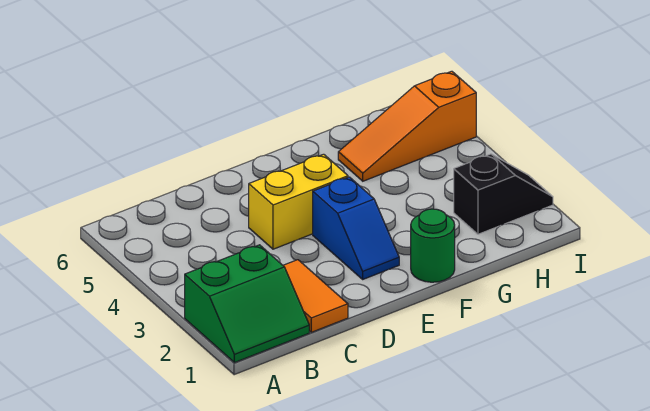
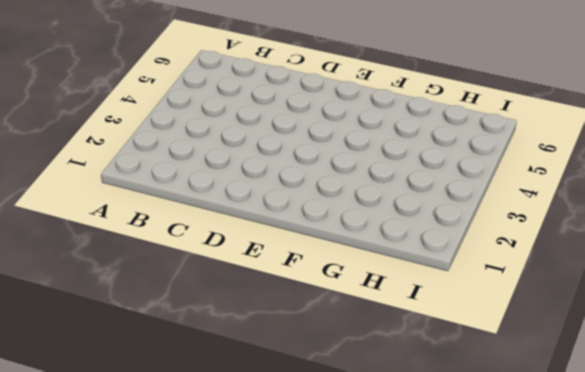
none -> green slope A1:B2 level 1 top 2
none -> orange tile C1:C2 level 1

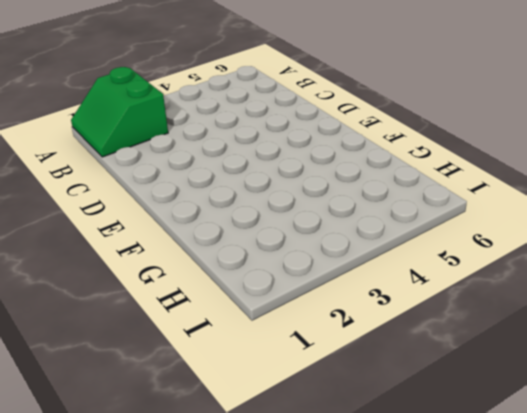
none -> orange tile C1:C2 level 1
none -> yellow brick D4:E4 level 1

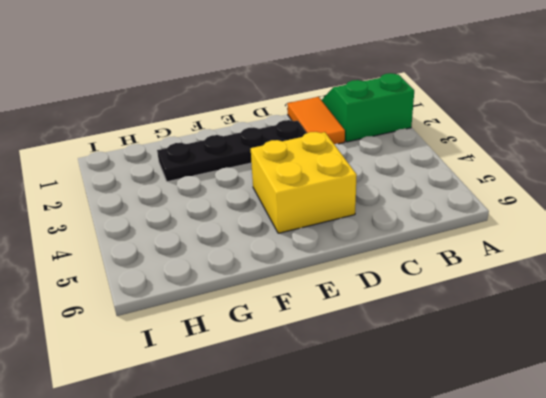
black plate D2:G2 level 1 -> blue slope E2:E3 level 1 top 3
yellow brick D4:E5 level 1 -> yellow brick D4:E4 level 1
none -> green round brick F1 level 1
none -> orange slope G5:I5 level 1 top I

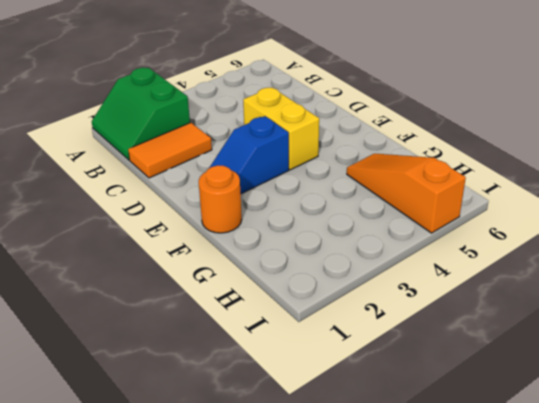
orange round brick F1 level 1 -> green round brick F1 level 1
none -> black slope H2:I2 level 1 top H

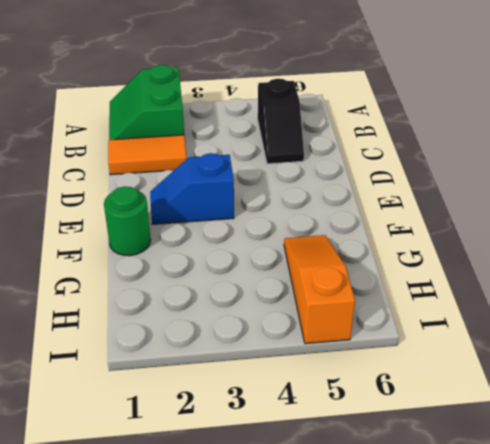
black slope B5:C5 level 1 top B -> black slope H2:I2 level 1 top H
none -> yellow brick D4:E4 level 1

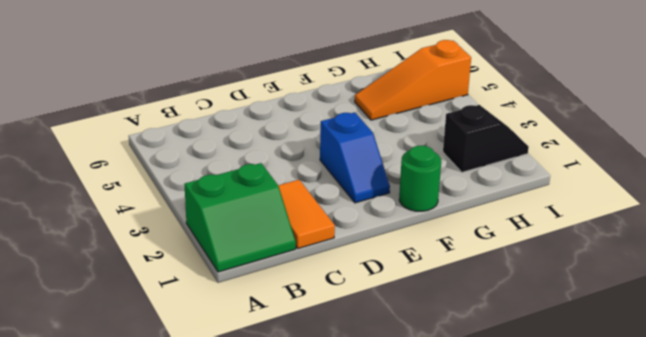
none -> yellow brick D4:E4 level 1

